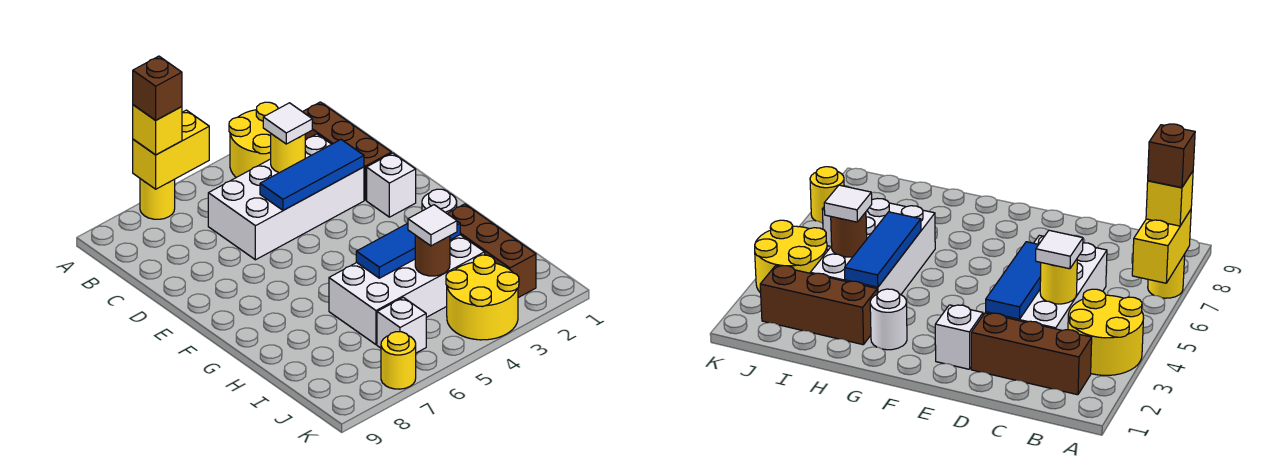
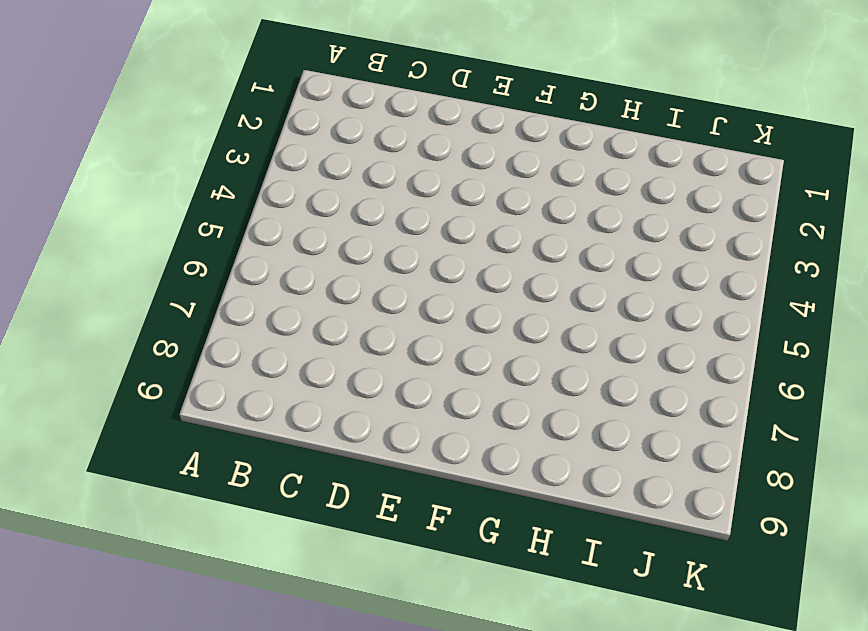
none -> yellow round brick A3:B4 level 1
none -> yellow round brick A7 level 1
none -> brown brick B2:D2 level 1

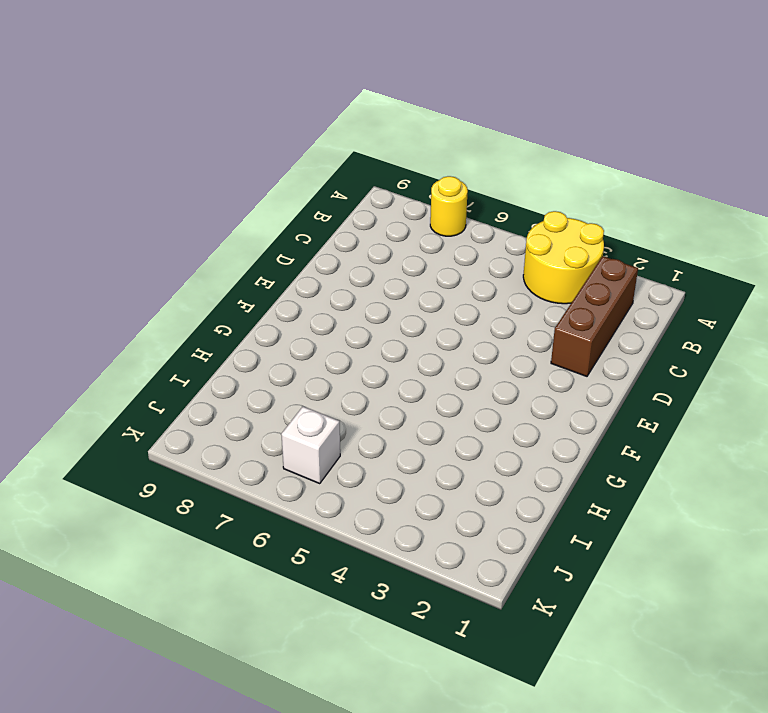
none -> white brick C3:D6 level 1
none -> white brick E2 level 1
none -> white round brick G2 level 1

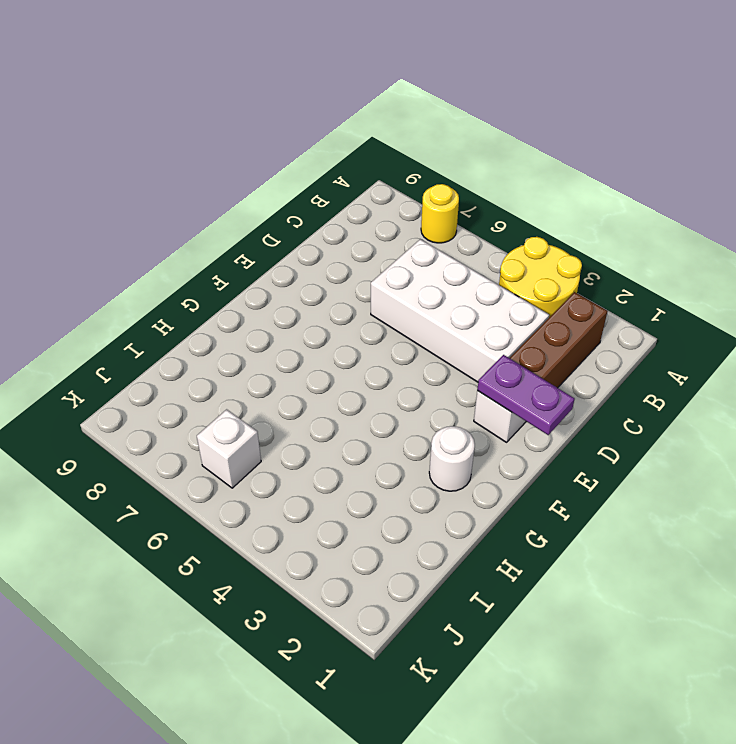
purple plate E1:E2 level 2 -> none
none -> brown brick H2:J2 level 1
none -> white brick H3:I6 level 1
none -> yellow round brick J3:K4 level 1

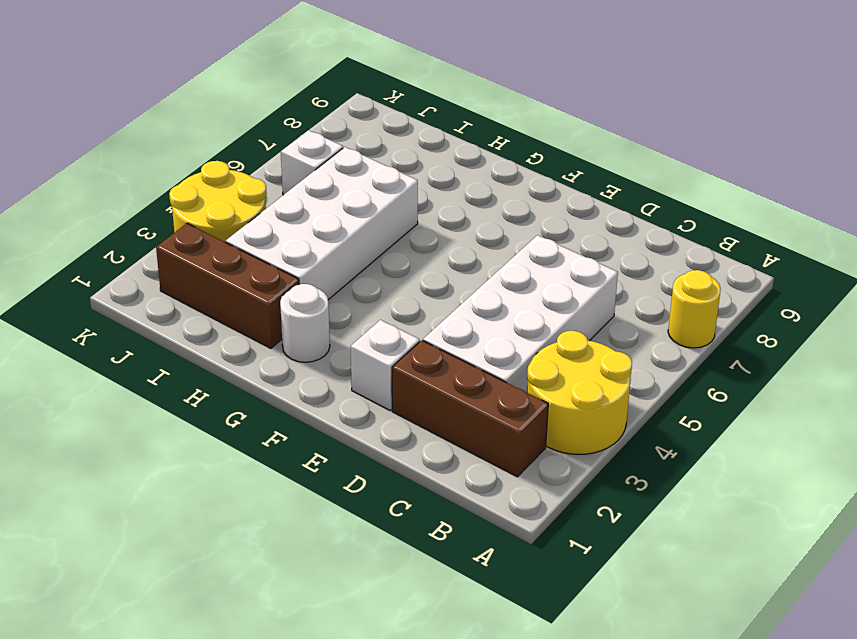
none -> yellow round brick K7 level 1
none -> yellow brick A6:A7 level 2
none -> yellow round brick C4 level 2

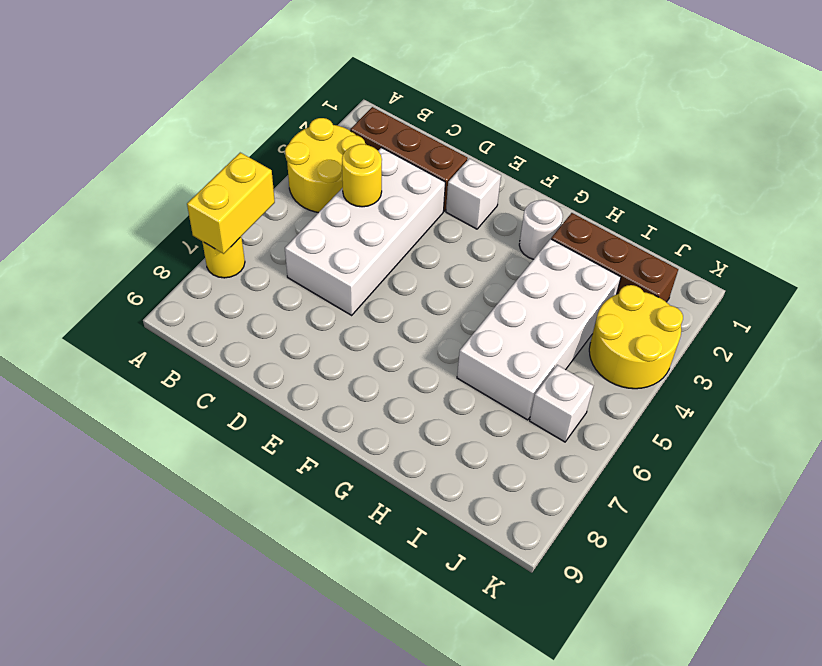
none -> yellow round brick K7 level 1
none -> blue tile D3:D5 level 2
none -> blue tile H3:H5 level 2

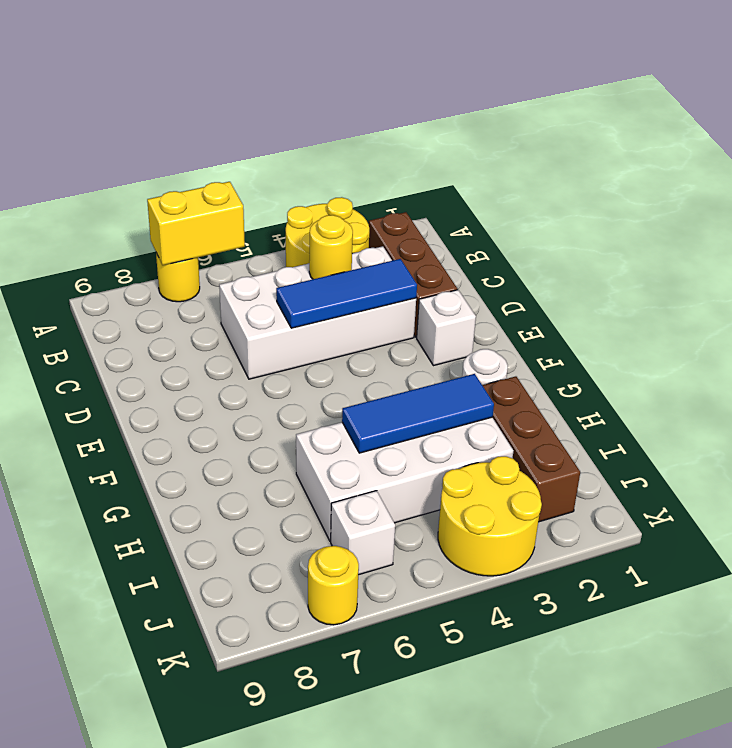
none -> brown round brick I4 level 2
none -> yellow brick A7 level 3
none -> white tile C4 level 3

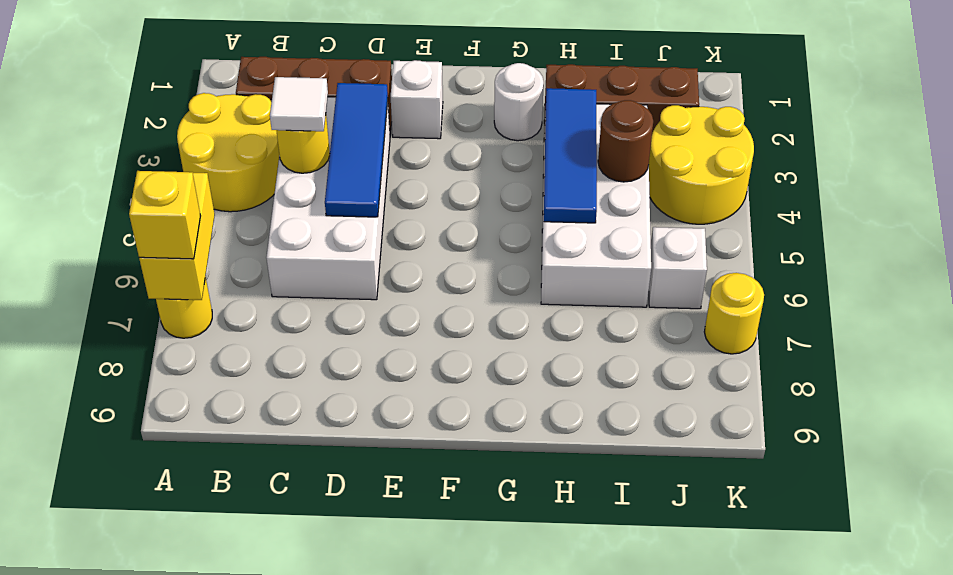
none -> white tile I4 level 3
none -> brown brick A7 level 4

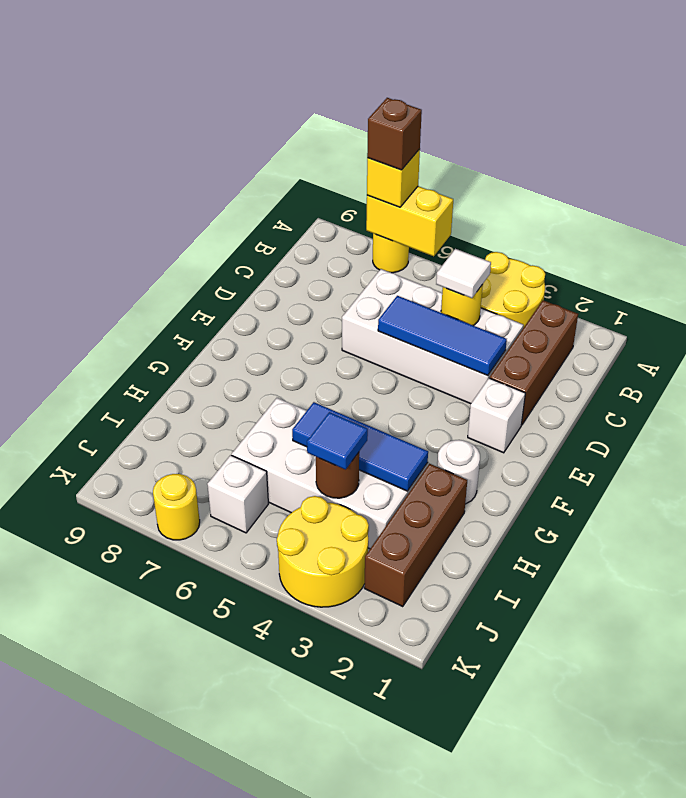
blue tile I4 level 3 -> white tile I4 level 3

